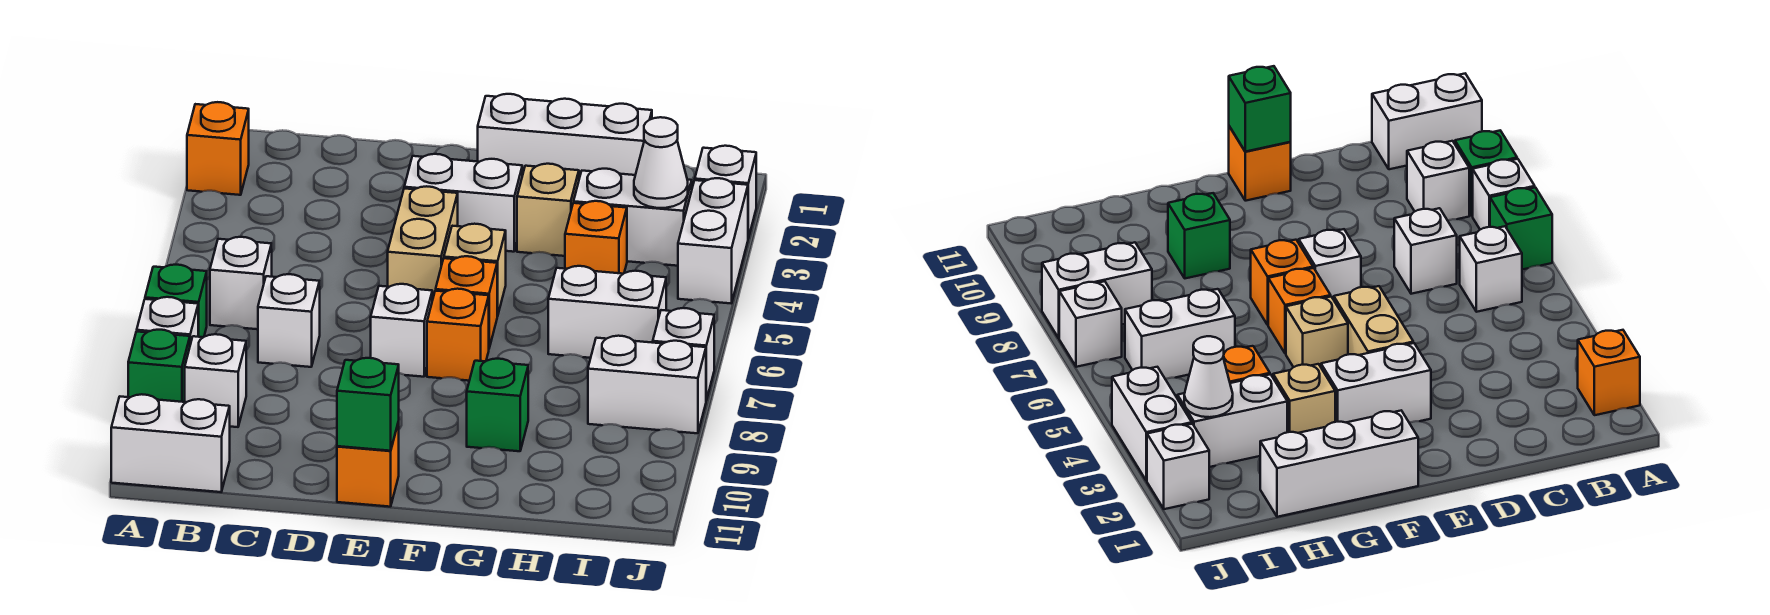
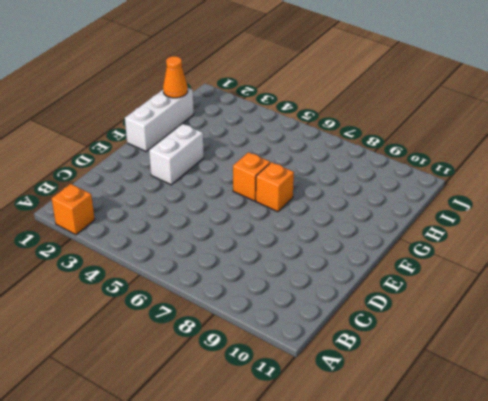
orange cone H1 level 2 -> none
none -> green brick A7 level 1
none -> white brick A8 level 1
none -> green brick A9 level 1

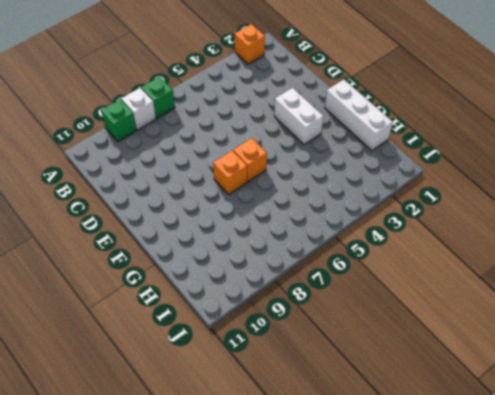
none -> white brick A11:B11 level 1
none -> white brick B6 level 1
none -> white brick B9 level 1

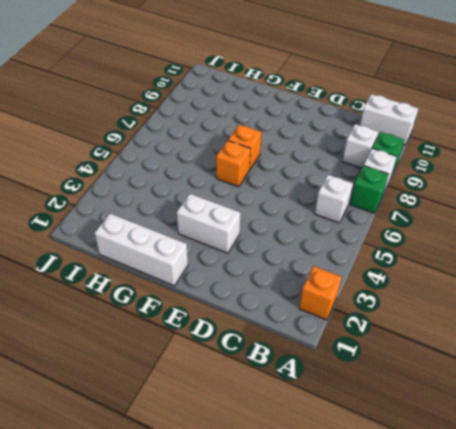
none -> white brick C7 level 1
none -> tan brick E4:E5 level 1
none -> white brick E7 level 1

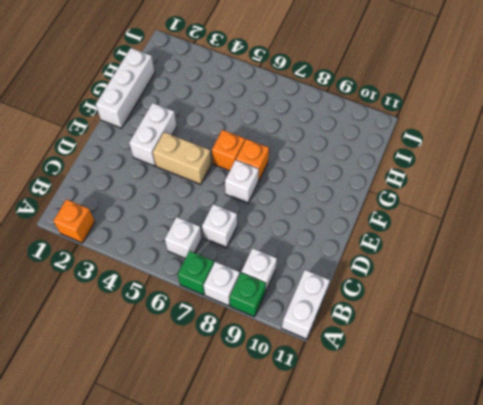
none -> orange brick E11 level 1
none -> tan brick F5 level 1
none -> tan brick G3 level 1

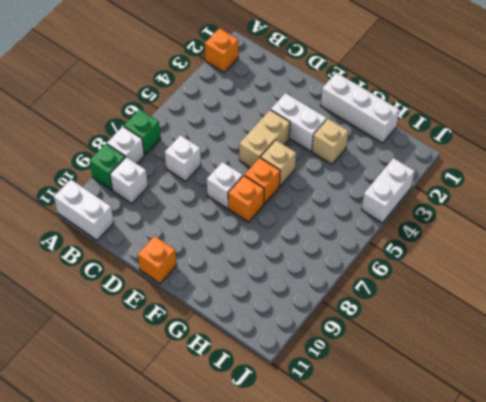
none -> white brick B6 level 1
none -> green brick G9 level 1
none -> white brick H3:I3 level 1

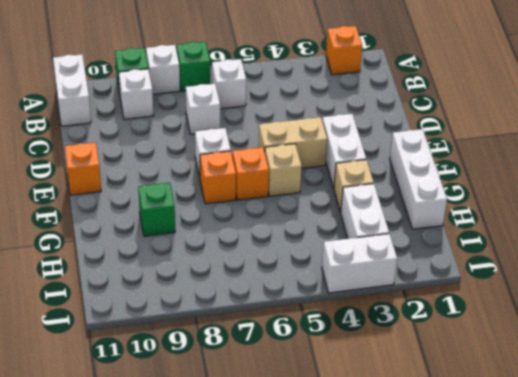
none -> orange brick H4 level 1
none -> white brick H6:I6 level 1
none -> white brick I8:J8 level 1

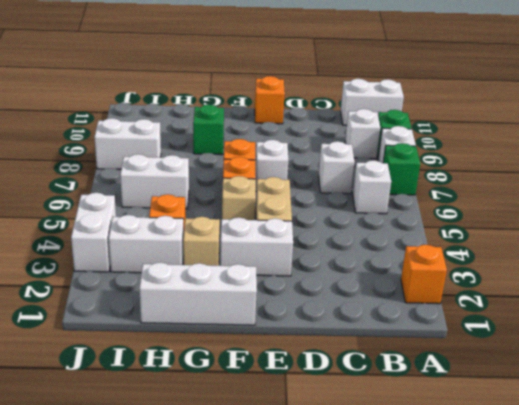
none -> white brick J2 level 1
none -> white brick J7 level 1
none -> green brick E11 level 2

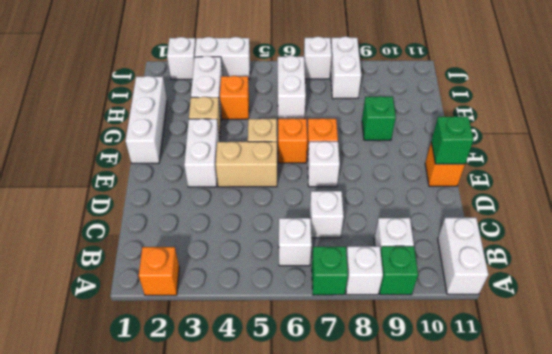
none -> white cone I3 level 2

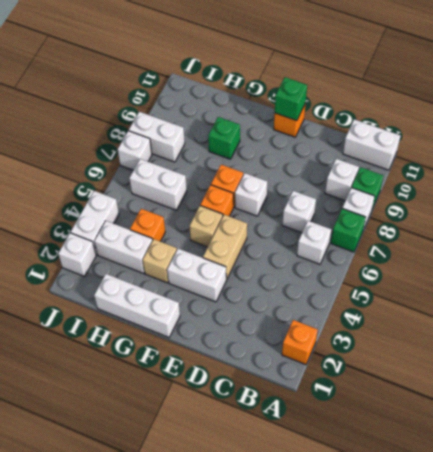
none -> white cone I3 level 2

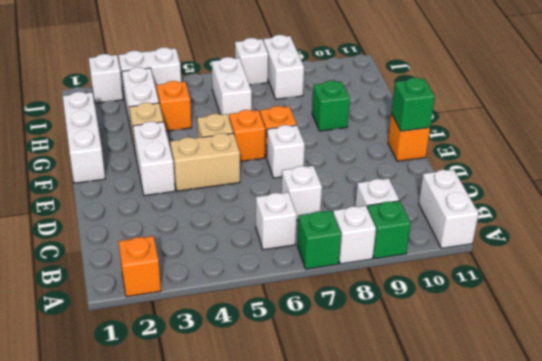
none -> white cone I3 level 2

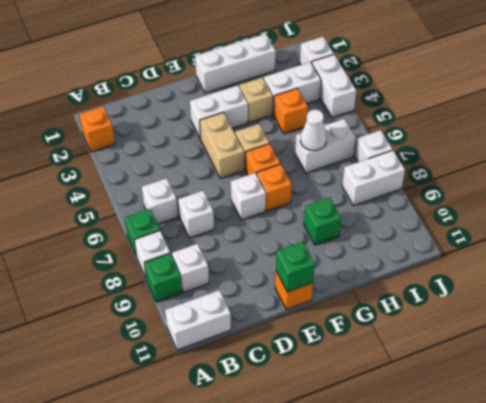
white cone H6 level 2 -> white cone I3 level 2

